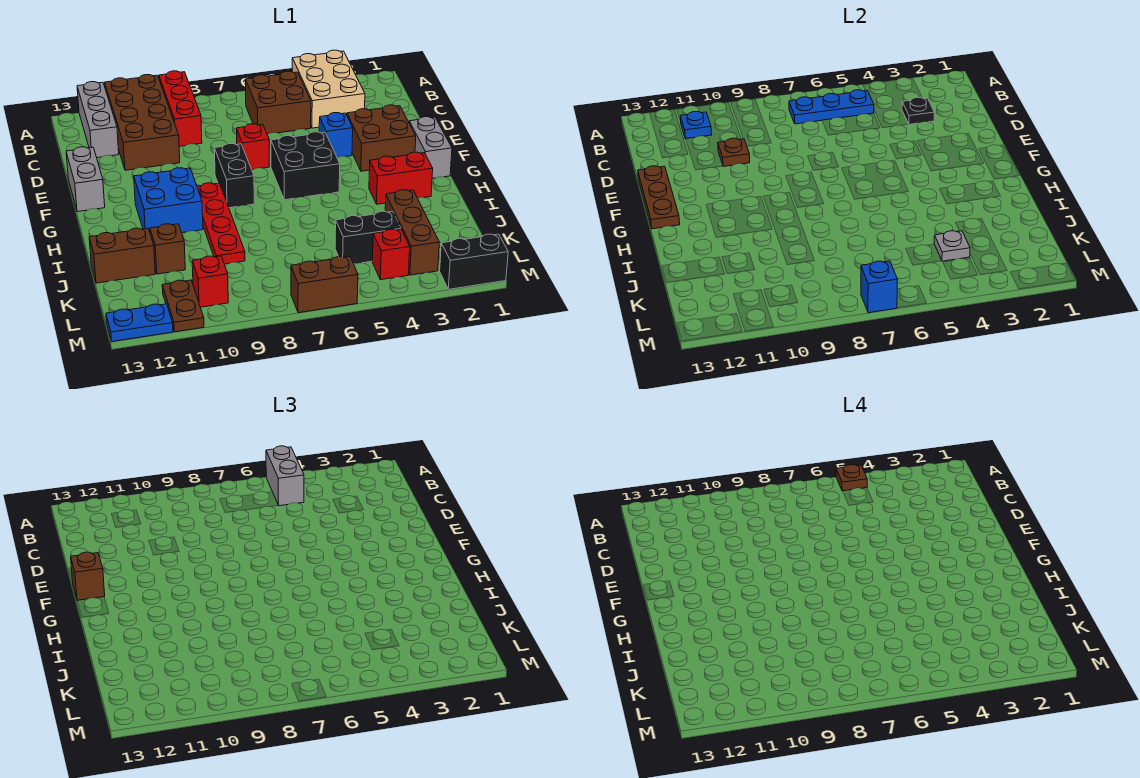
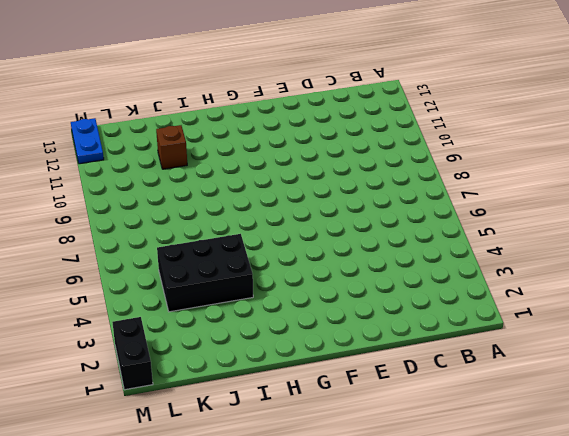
black brick I4:K5 level 1 -> black brick K4:K5 level 1
none -> tan brick A3:C4 level 1
none -> red brick A9:C9 level 1
none -> brown brick A10:D11 level 1
none -> grey brick A12:C12 level 1

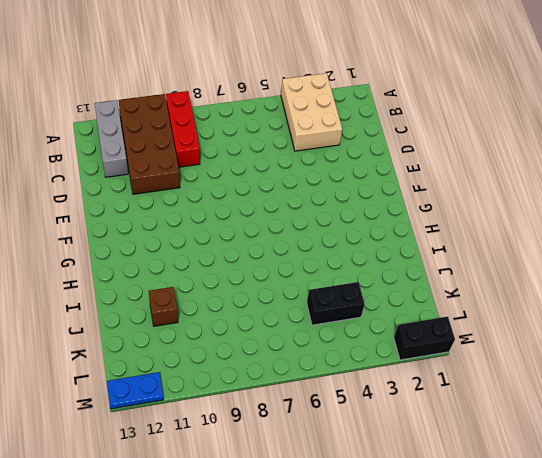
none -> brown brick B5:C6 level 1
none -> brown brick E2:F3 level 1
none -> blue brick E4 level 1
none -> red brick E7 level 1

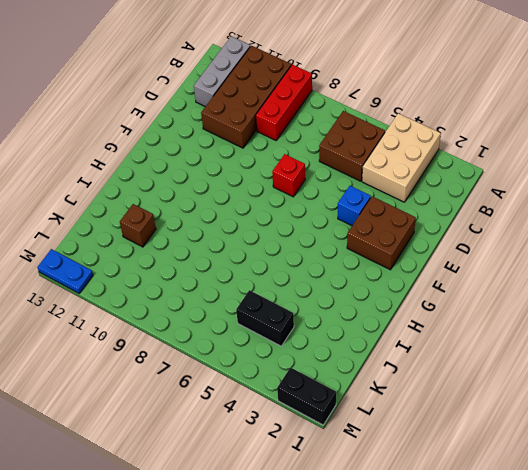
none -> grey brick E13:F13 level 1
none -> grey brick F1:G1 level 1
none -> black brick F5:G6 level 1
none -> black brick F8:G8 level 1

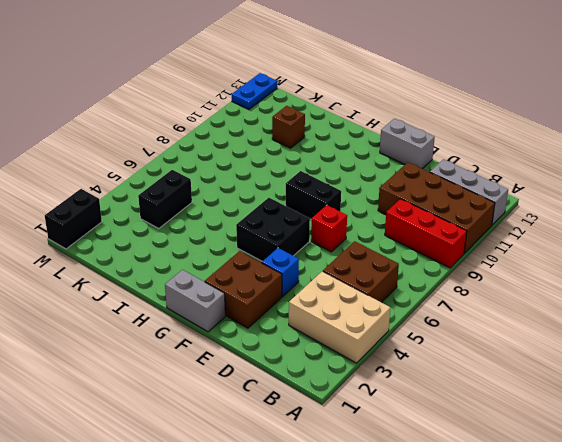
none -> red plate G9:J9 level 1
none -> blue brick G10:H11 level 1
none -> red brick H2:H3 level 1
none -> brown brick J3:L3 level 1

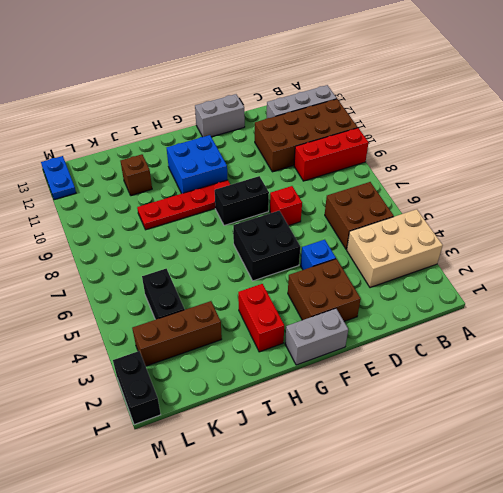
none -> brown brick J12:J13 level 1
none -> red brick L4 level 1
none -> red brick L10 level 1
none -> brown plate L11:M11 level 1

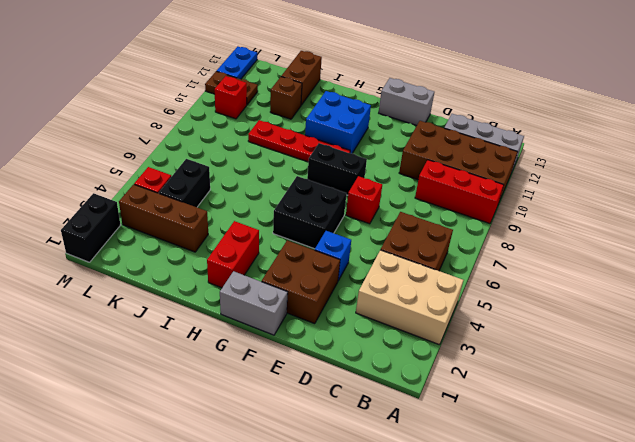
none -> brown brick M6:M7 level 1
none -> blue plate B5:B7 level 2
none -> blue plate B11 level 2
none -> black plate C3 level 2

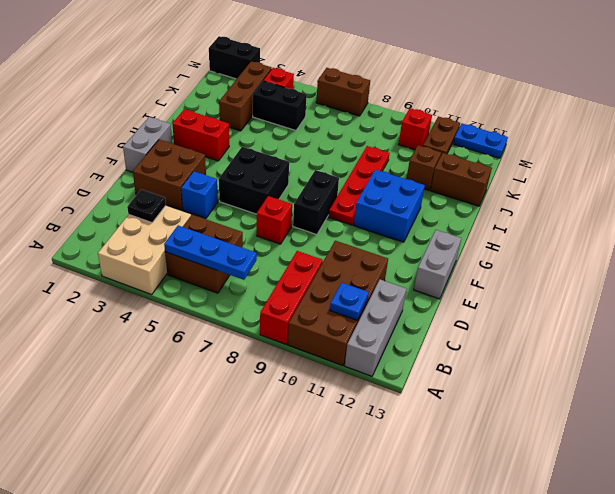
none -> brown plate D10 level 2
none -> brown plate E13:G13 level 2
none -> grey plate K4 level 2
none -> blue brick M7 level 2

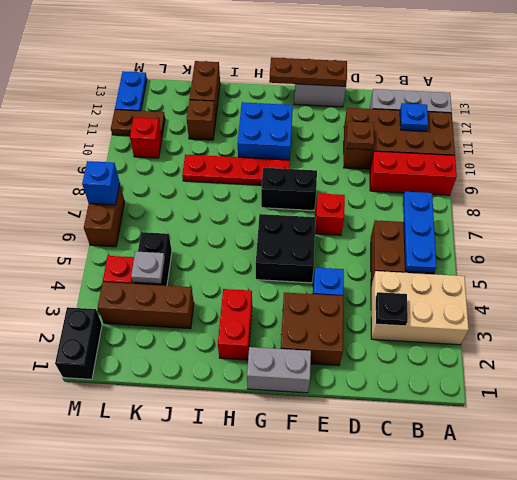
none -> grey brick A5:B5 level 3
none -> brown brick F13 level 3
none -> brown plate A5 level 4

